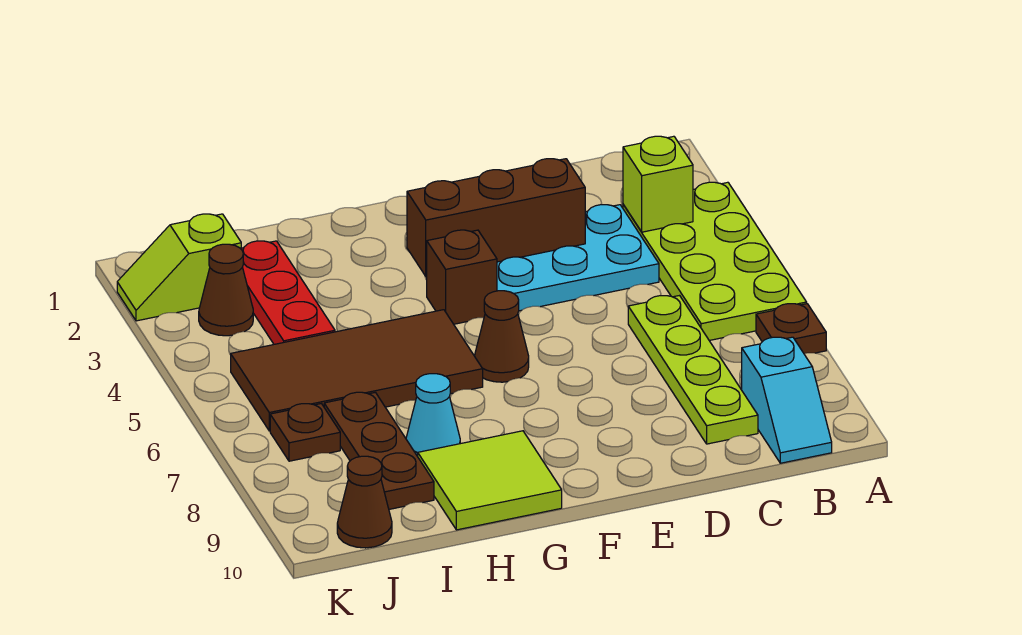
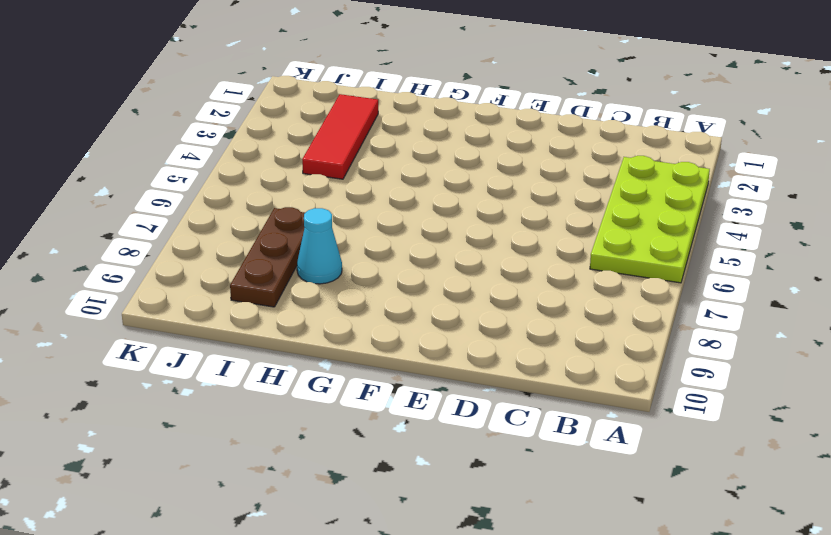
red tile I2:I4 level 1 -> red plate I2:I4 level 1
none -> brown plate A7 level 1
none -> cyan slope B9:B10 level 1 top 9
none -> cyan plate C3:E4 level 1

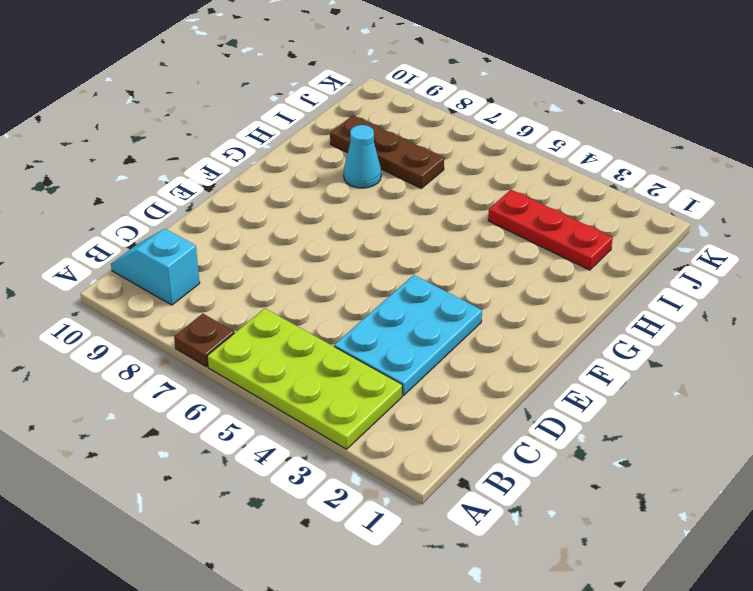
none -> lime plate C6:C9 level 1
none -> brown brick F4 level 1
none -> brown cone F6 level 1

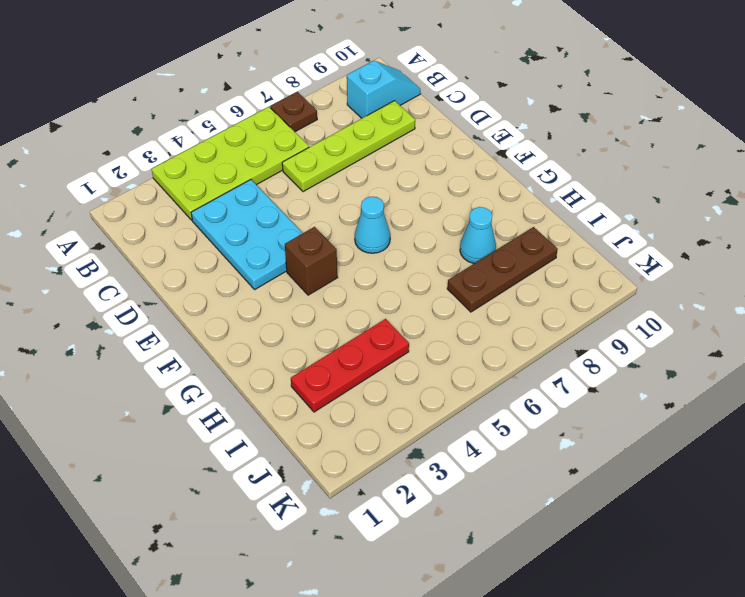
cyan cone F6 level 1 -> brown cone F6 level 1
none -> brown tile G5:J6 level 1
none -> lime tile G9:H10 level 1
none -> lime slope J2:K2 level 1 top J

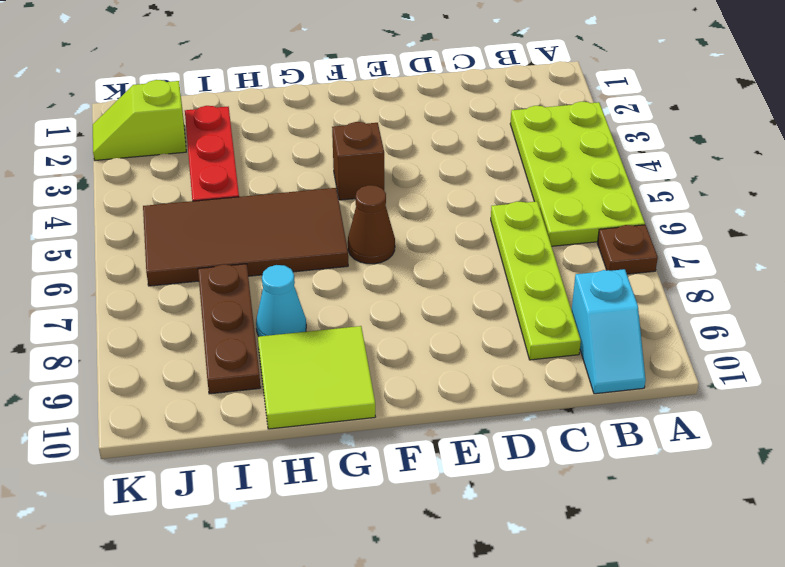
none -> cyan plate C3:E4 level 1
none -> brown cone J3 level 1
none -> brown plate J7 level 1

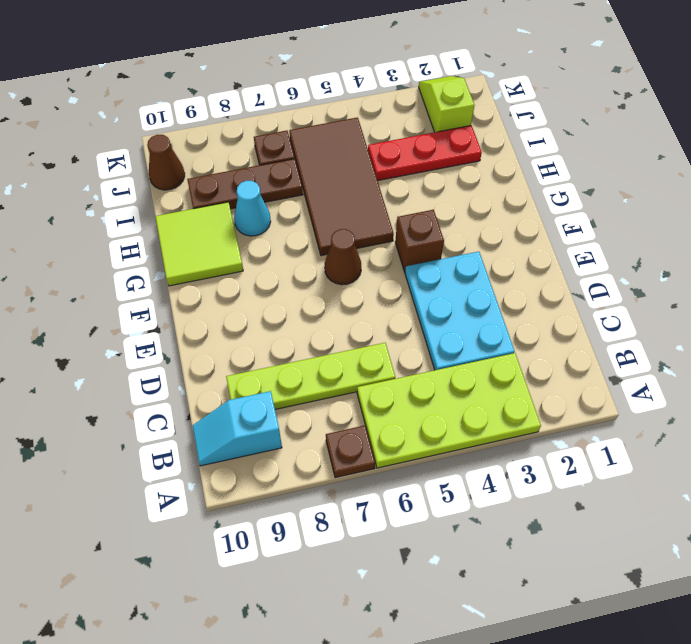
none -> brown cone J3 level 1
none -> lime brick B3 level 2
none -> brown brick D3:F3 level 2

